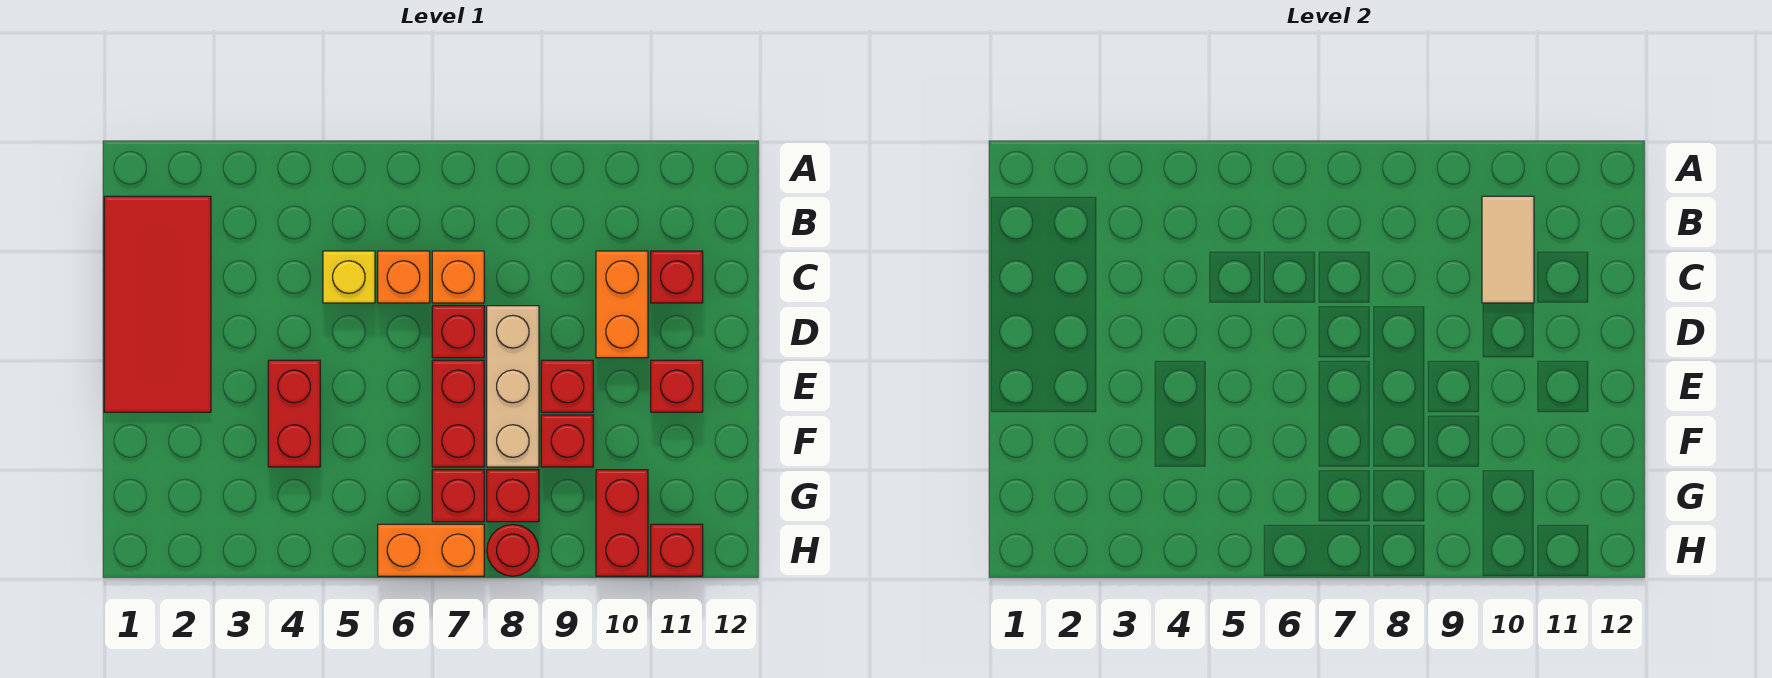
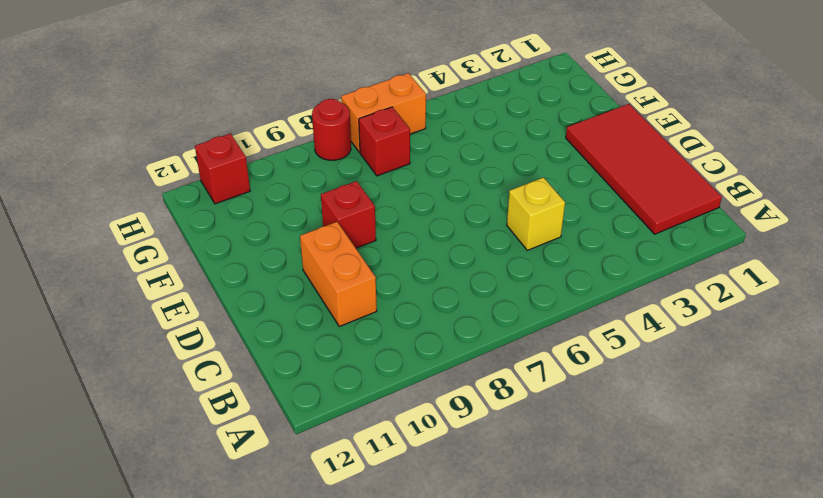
none -> orange brick C6 level 1
none -> orange brick C7 level 1
none -> red brick C11 level 1

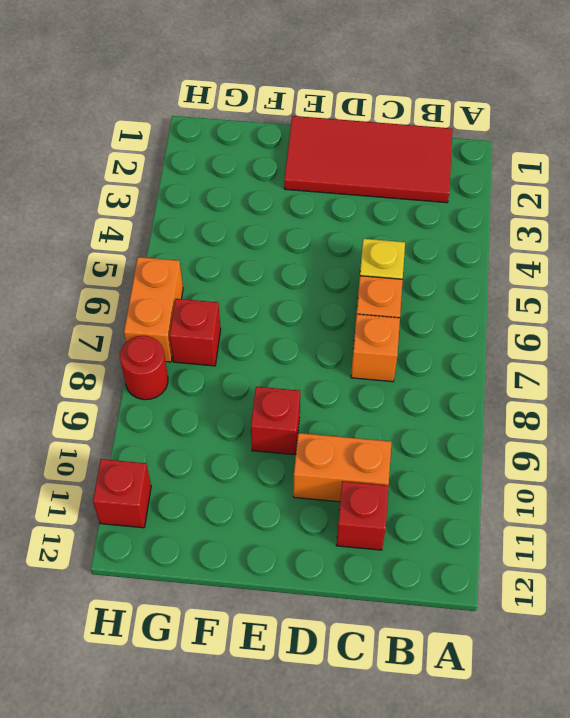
none -> red brick D7 level 1
none -> tan brick D8:F8 level 1
none -> red brick E4:F4 level 1

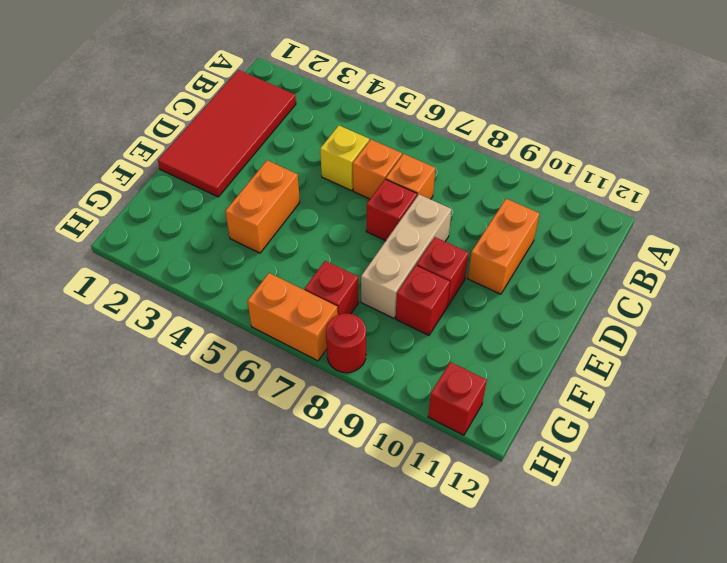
orange brick E4:F4 level 1 -> red brick E4:F4 level 1
none -> red brick C11 level 1
none -> red brick E7:F7 level 1
none -> red brick E11 level 1

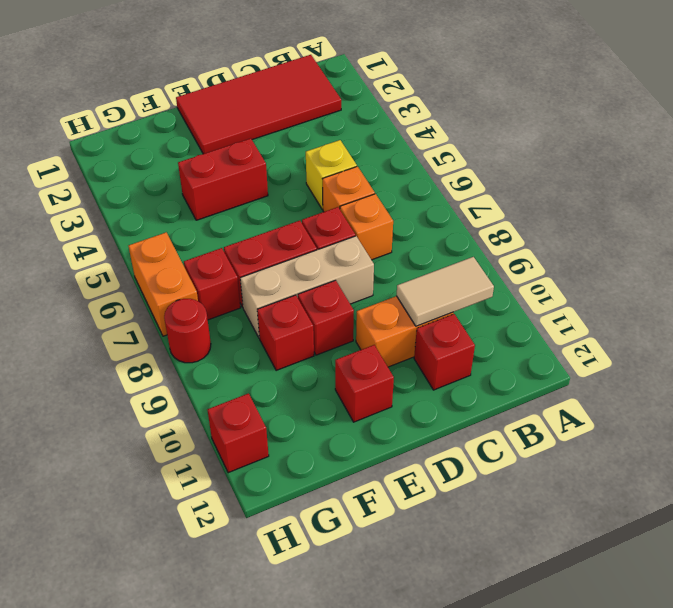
none -> red brick G8 level 1
none -> red brick G10:H10 level 1

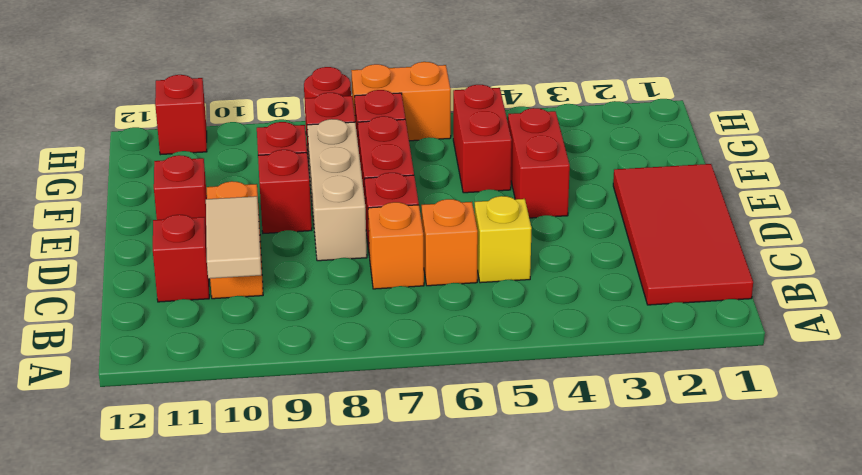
red brick F5:G5 level 1 -> red brick G10:H10 level 1

